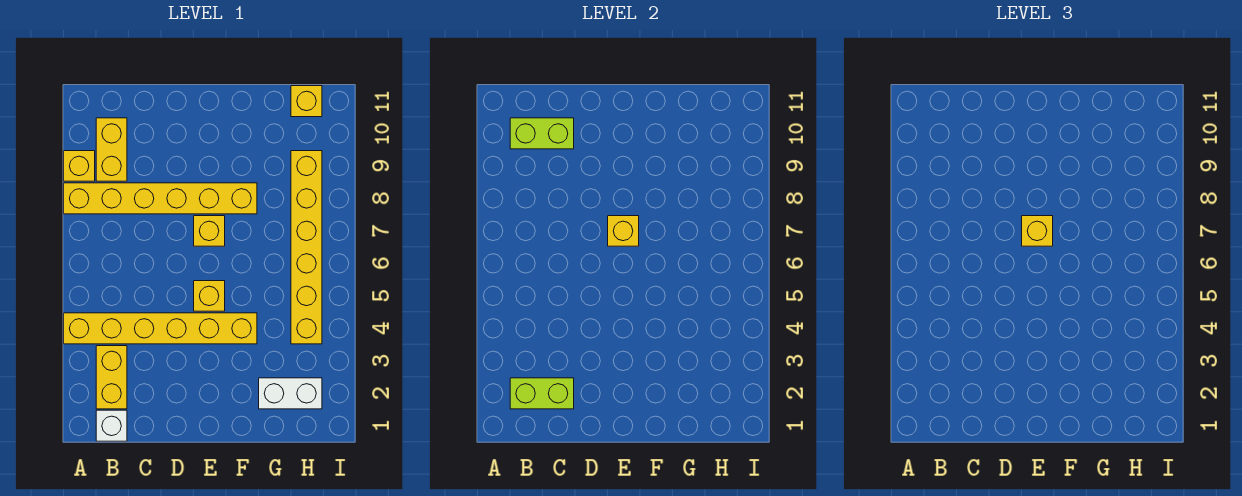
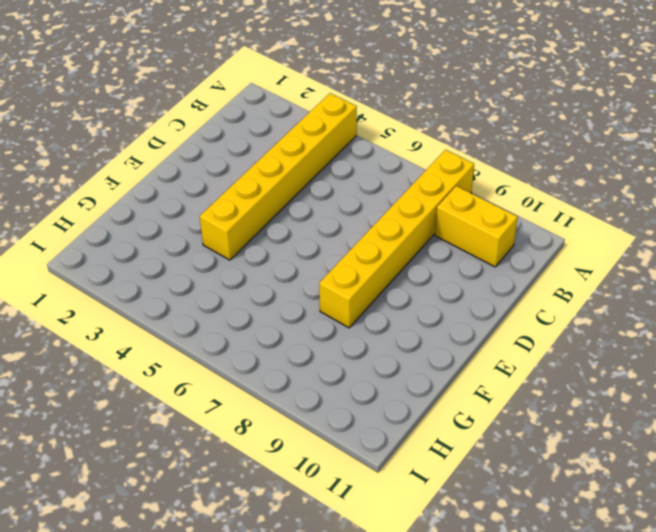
none -> yellow brick A9 level 1
none -> white brick B1 level 1
none -> yellow brick B2:B3 level 1

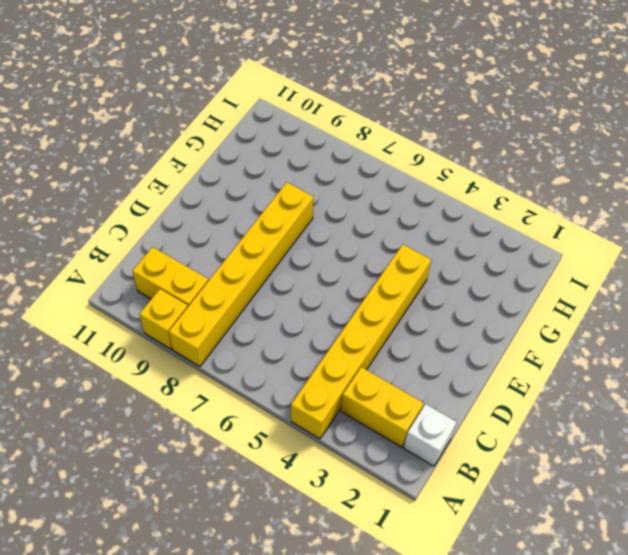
none -> yellow brick E5 level 1
none -> yellow brick E7 level 1
none -> white brick G2:H2 level 1

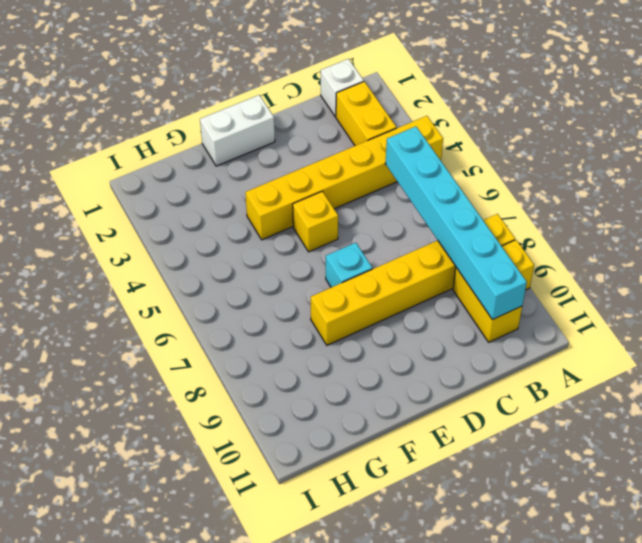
cyan brick B5:B10 level 2 -> lime brick B10:C10 level 2
white brick E1:F1 level 1 -> white brick G2:H2 level 1
cyan brick E7 level 1 -> yellow brick E7 level 1
none -> yellow brick H4:H9 level 1
none -> yellow brick H11 level 1
none -> lime brick B2:C2 level 2

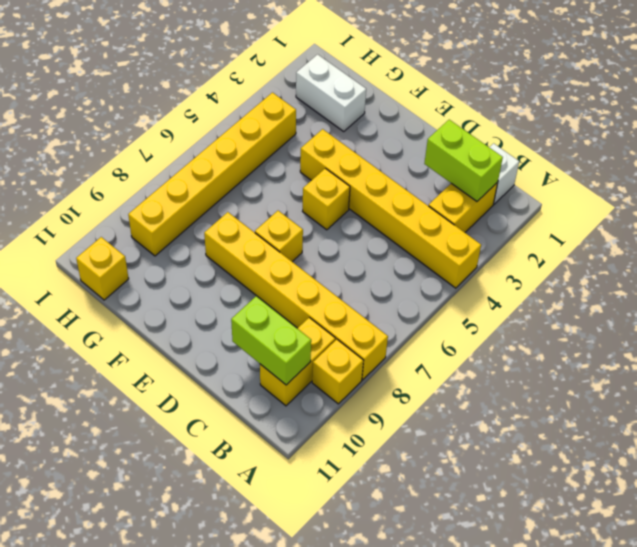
none -> yellow brick E7 level 2
none -> yellow brick E7 level 3

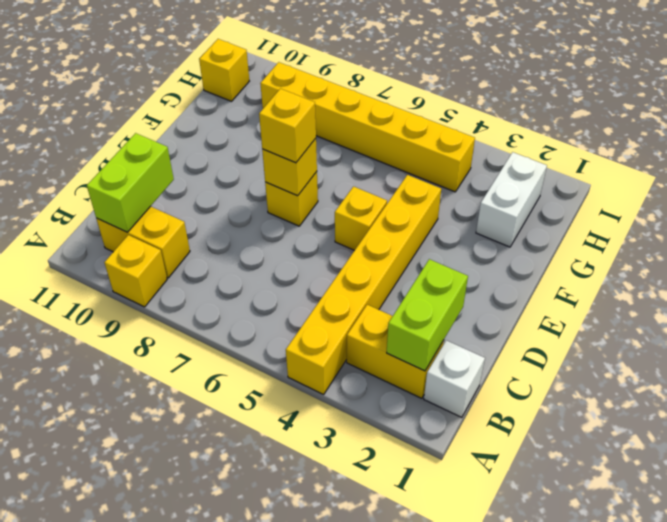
none -> yellow brick A8:F8 level 1

